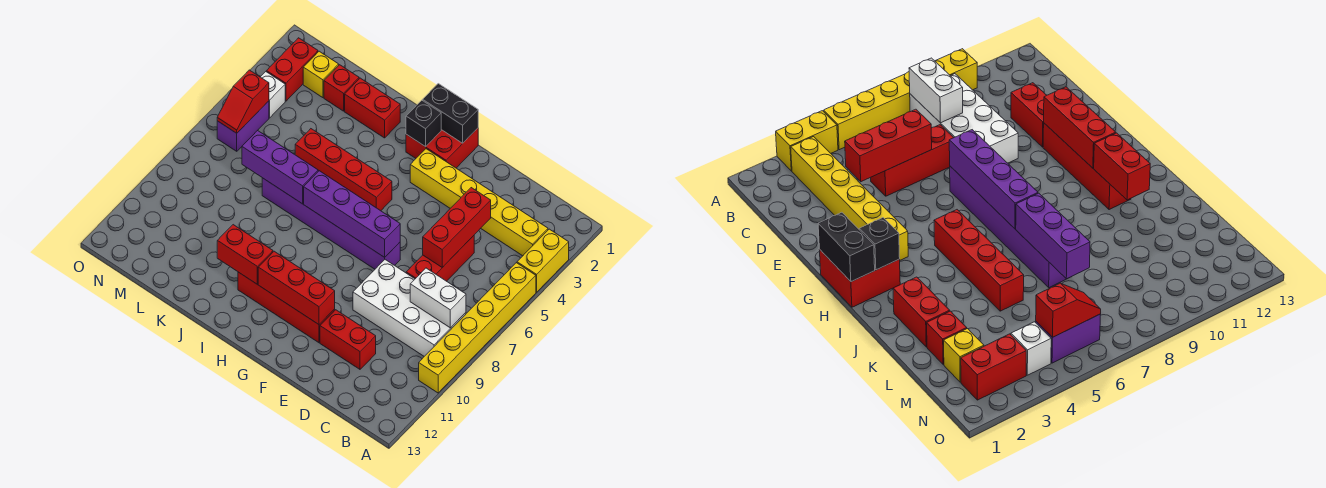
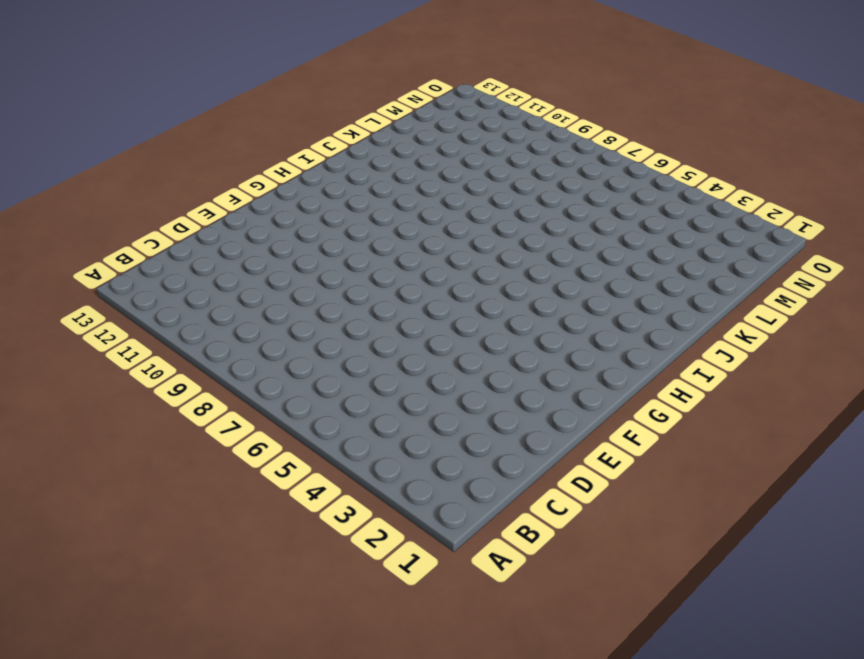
none -> yellow brick A3:A4 level 1
none -> yellow brick A5:A10 level 1
none -> yellow brick B3:G3 level 1

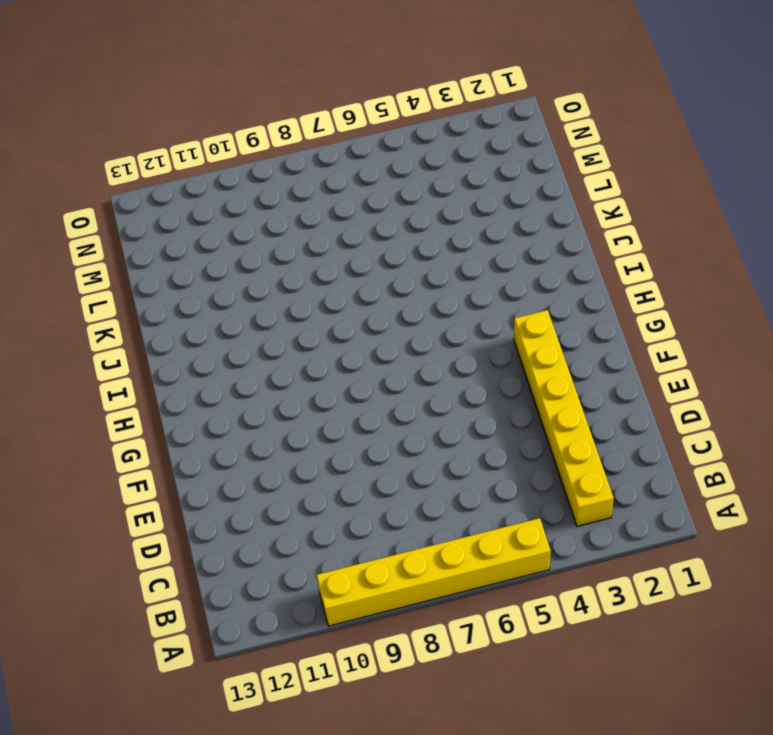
none -> yellow brick A3:A4 level 1
none -> white brick B8:E9 level 1
none -> red brick D5:D7 level 1

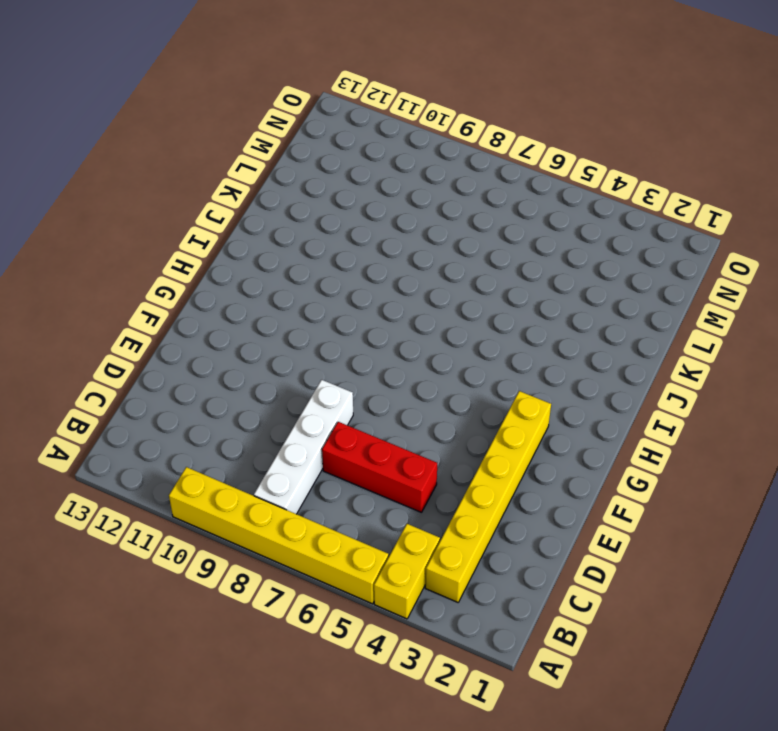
yellow brick A4:B4 level 1 -> yellow brick A3:A4 level 1
white brick B8:E8 level 1 -> white brick B8:E9 level 1
none -> red brick D11:E11 level 1
none -> purple brick F7:K7 level 1
none -> red brick F11:I11 level 1

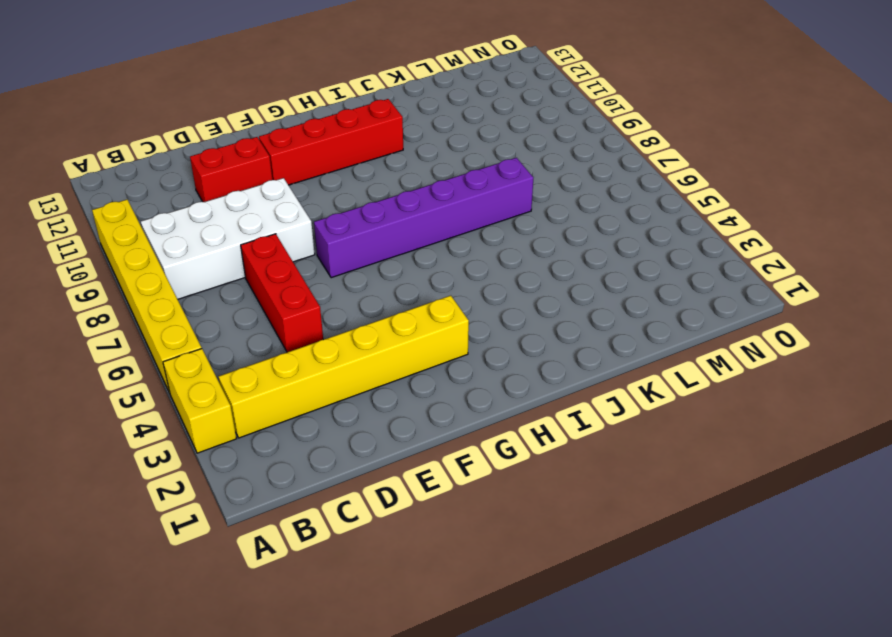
none -> red brick G1:H2 level 1
none -> red brick H5:K5 level 1
none -> red brick J2:K2 level 1

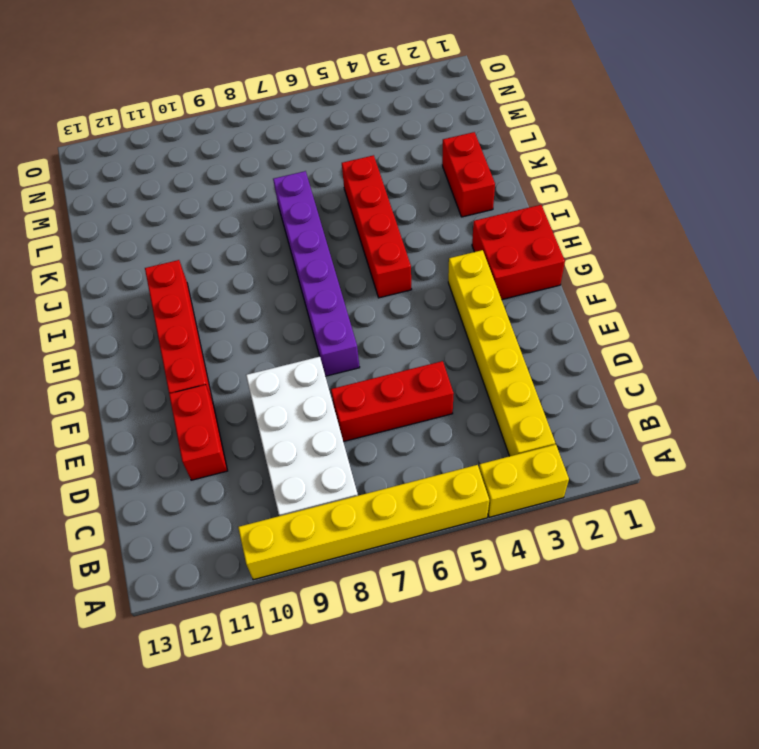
none -> red brick L2 level 1
none -> yellow brick M2 level 1
none -> red brick N2:N3 level 1

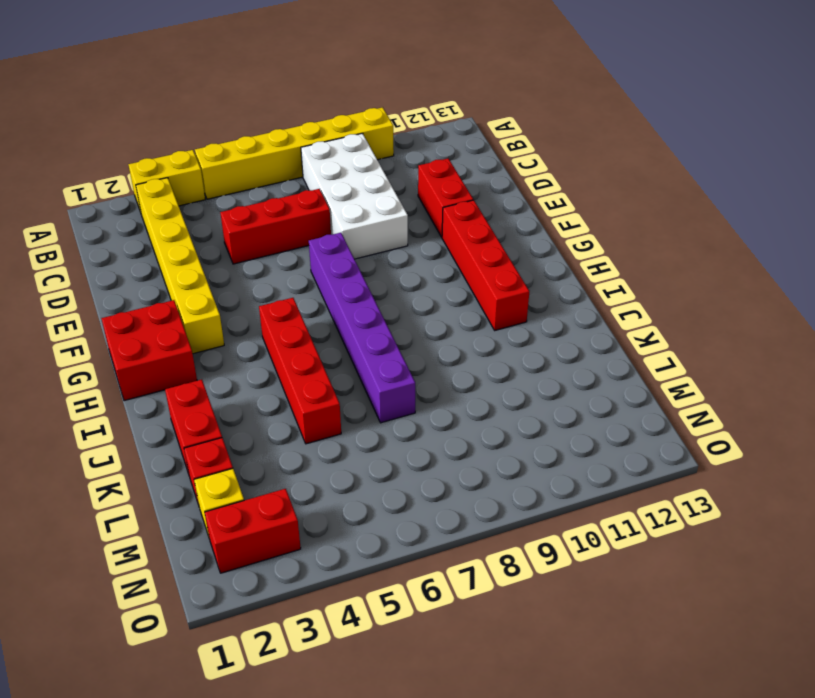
none -> white brick N4 level 1
none -> purple brick N5:N6 level 1
none -> white brick B8:C8 level 2

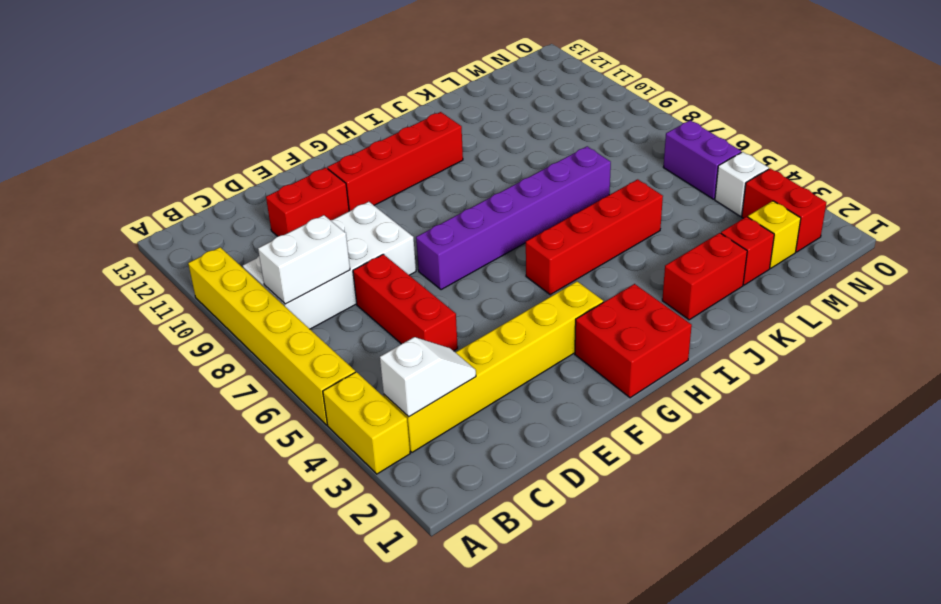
white slope B3:C3 level 2 top B -> none
none -> red brick D4:D6 level 2
none -> purple brick F7:I7 level 2
none -> red brick F11:H11 level 2

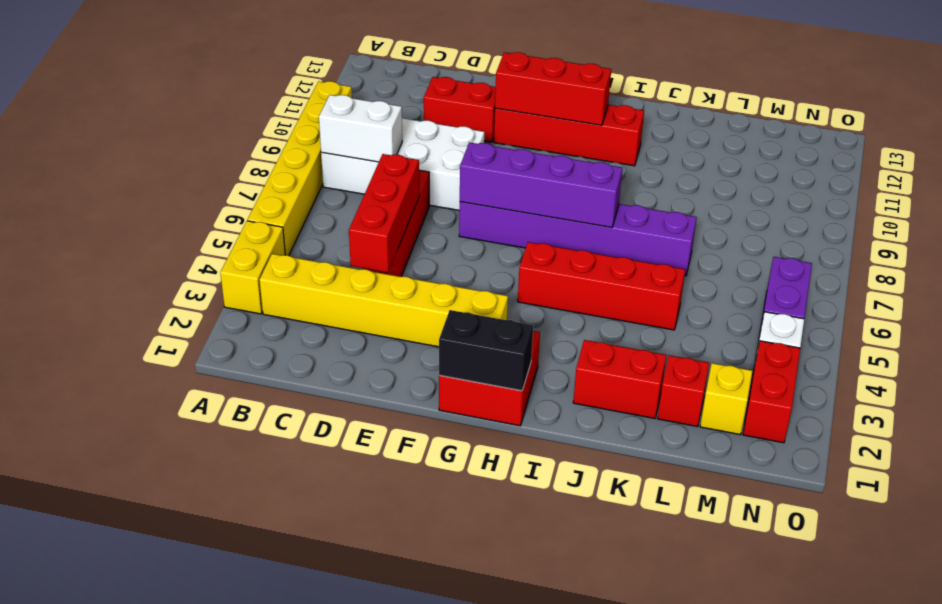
none -> black brick H2 level 2
none -> red brick I11:J11 level 2
none -> purple brick J7:L7 level 2

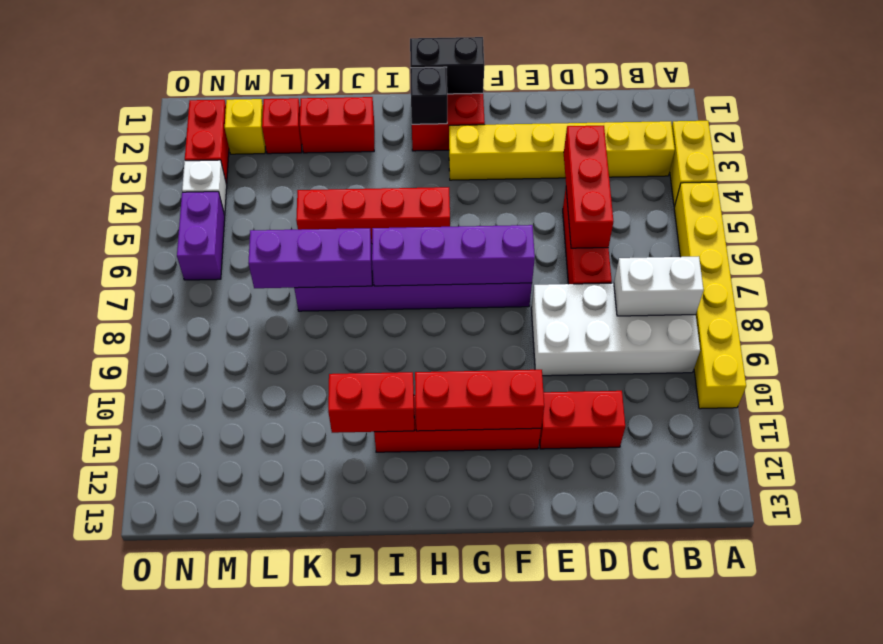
none -> red slope N5:N6 level 2 top 5

